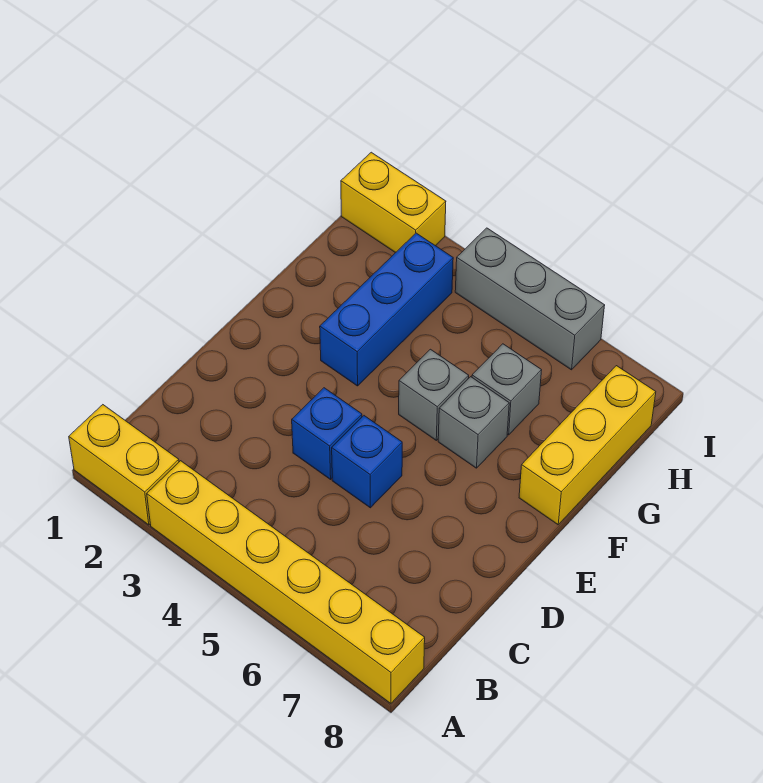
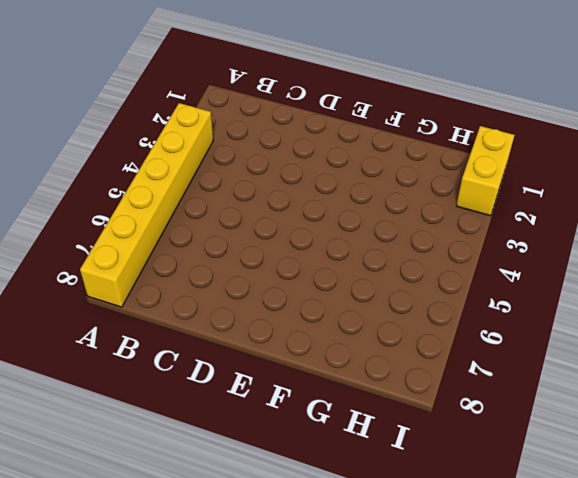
none -> yellow brick A1:A2 level 1
none -> blue brick D4 level 1

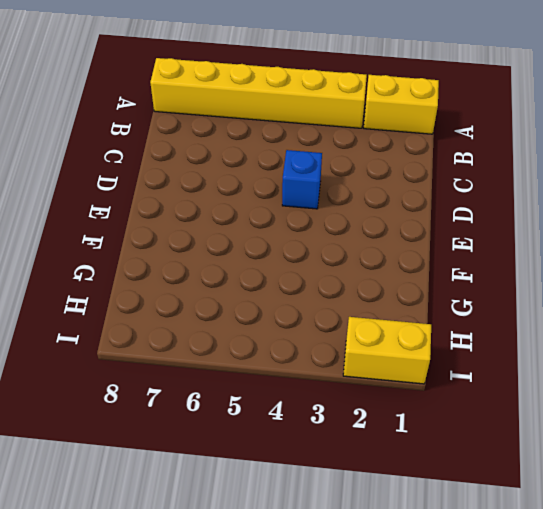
none -> blue brick D5 level 1
none -> blue brick F3:H3 level 1

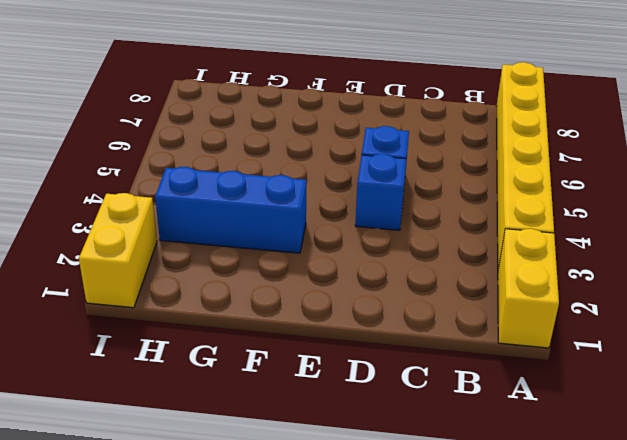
none -> grey brick F5 level 1
none -> grey brick F6 level 1

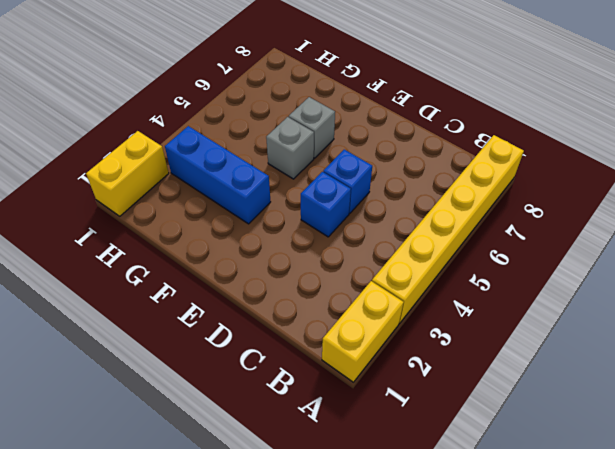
none -> yellow brick F8:H8 level 1
none -> grey brick G6 level 1

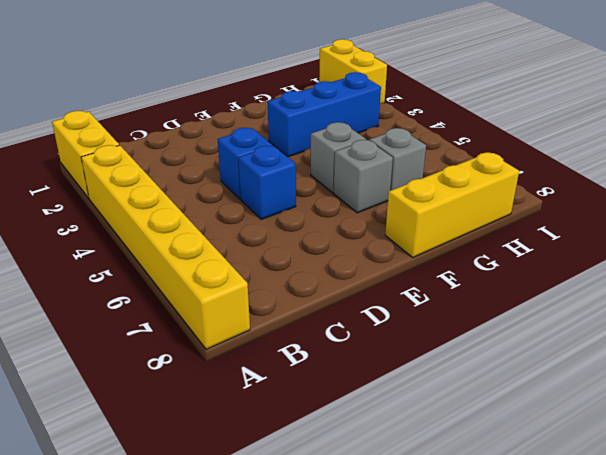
none -> grey brick I4:I6 level 1

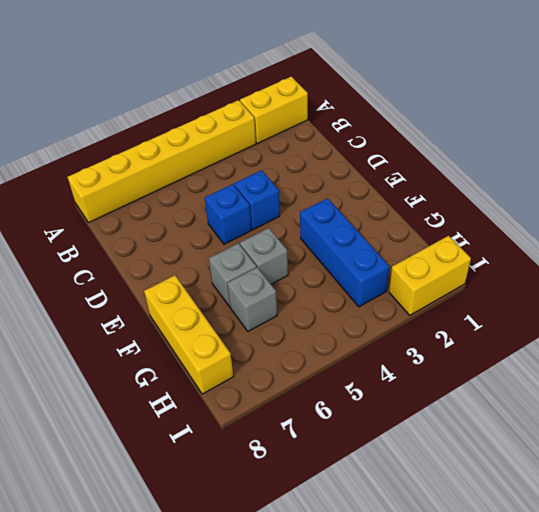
none -> grey brick I4:I6 level 1

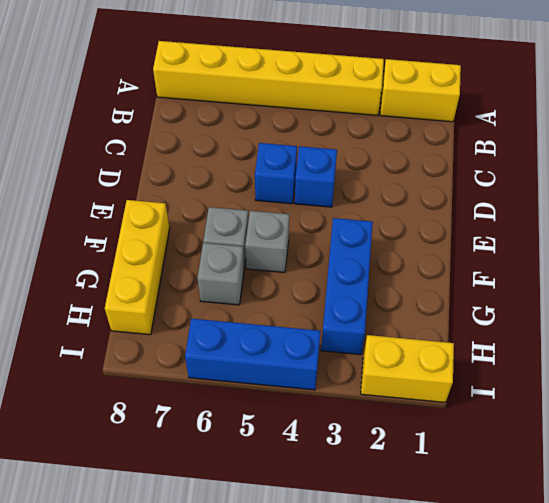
blue brick I4:I6 level 1 -> grey brick I4:I6 level 1

